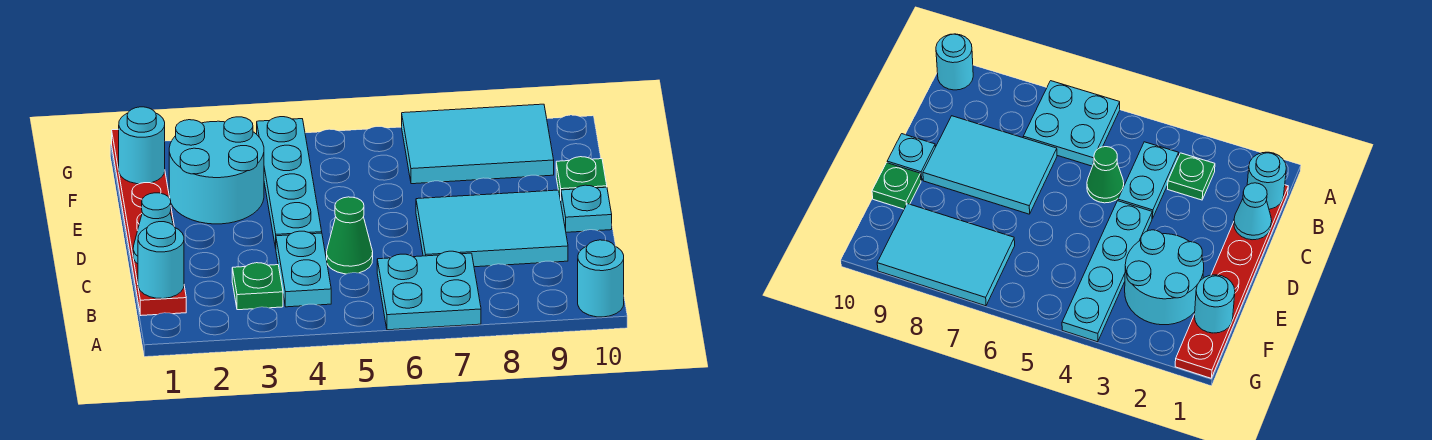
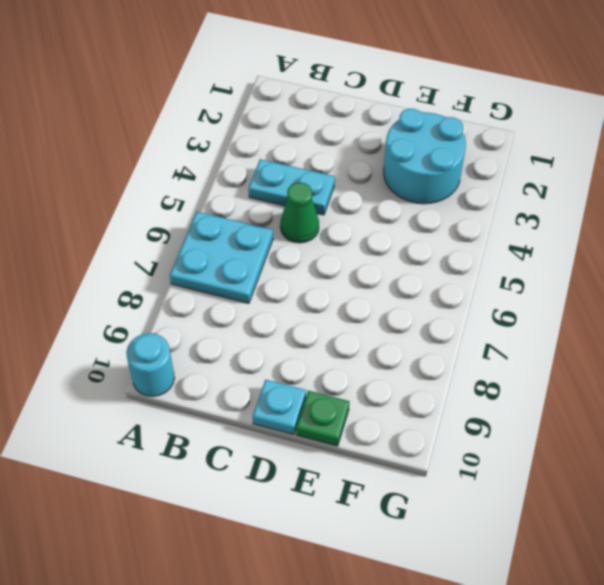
none -> red plate B1:G1 level 1
none -> green plate B3 level 1
none -> cyan tile C7:D9 level 1

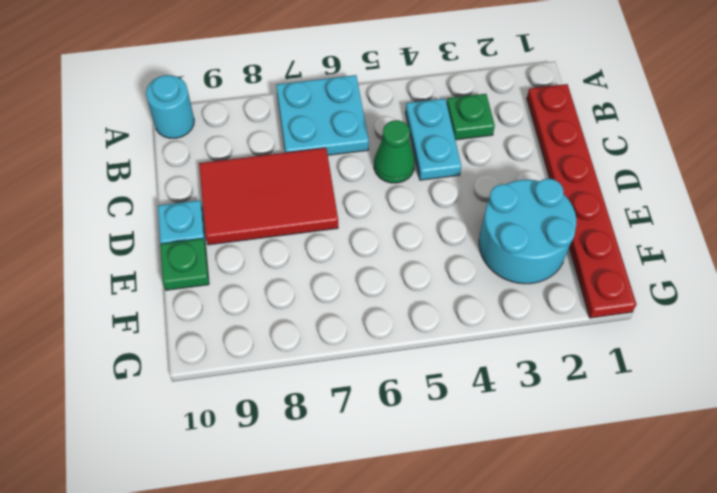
red tile C7:D9 level 1 -> cyan tile C7:D9 level 1
none -> cyan plate D4:G4 level 1
none -> cyan tile F7:G9 level 1
none -> cyan round brick B1 level 2

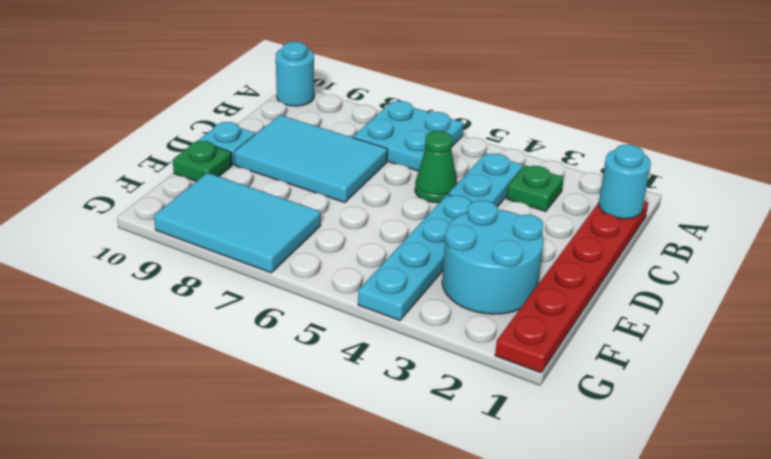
none -> cyan cone C1 level 2
none -> cyan round brick F1 level 2

